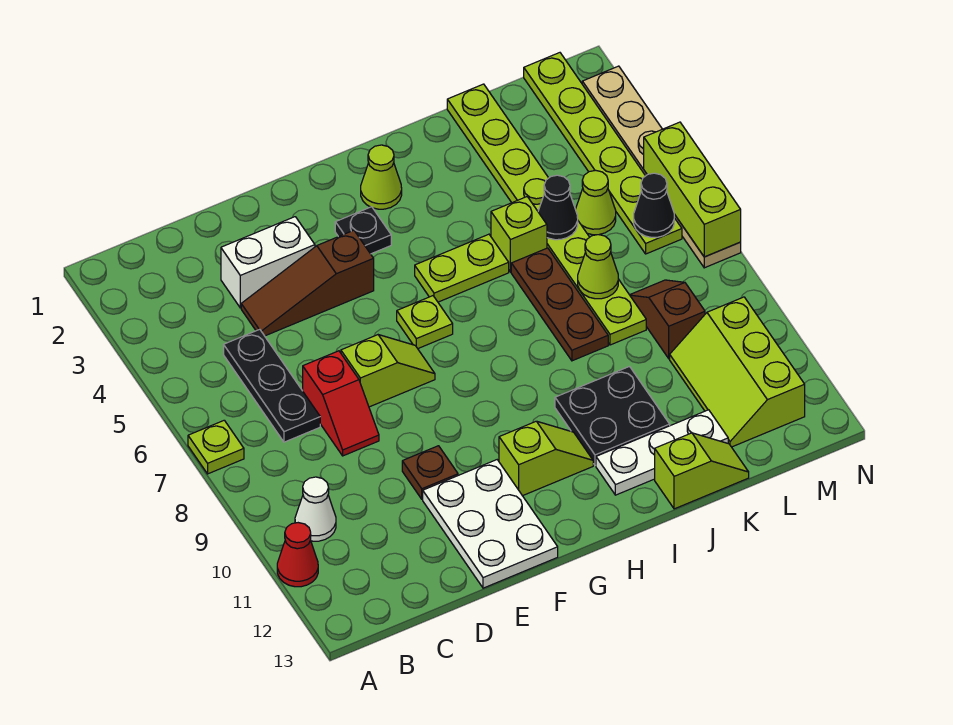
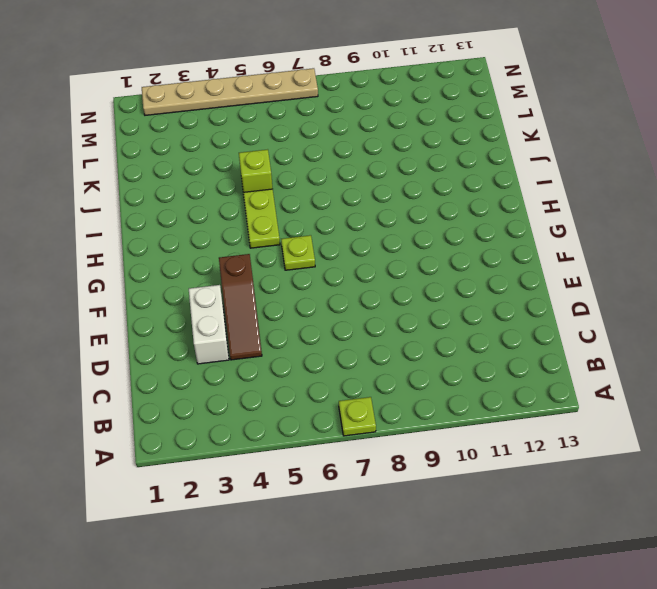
none -> red cone A11 level 1
none -> white cone B10 level 1
none -> black plate C5:C7 level 1
none -> red slope D7:D8 level 1 top 7

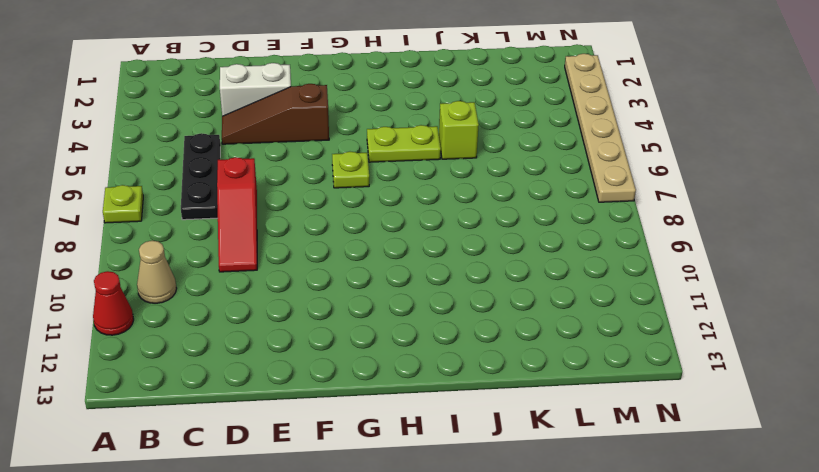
tan cone B10 level 1 -> white cone B10 level 1
red slope D7:D9 level 1 top 7 -> red slope D7:D8 level 1 top 7
none -> lime slope E7:F7 level 1 top E
none -> brown plate E10 level 1
none -> white plate E11:F13 level 1
none -> black plate G3 level 1

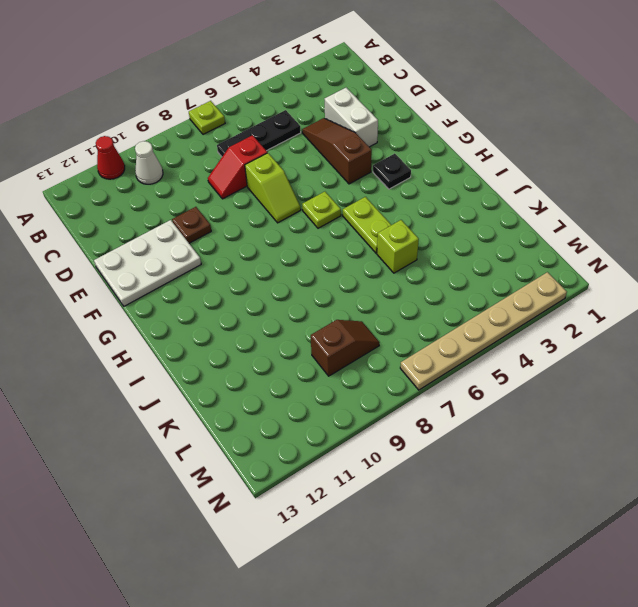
none -> lime slope G11:H11 level 1 top G
none -> lime cone H2 level 1
none -> black plate I10:J11 level 1
none -> white plate I12:K12 level 1

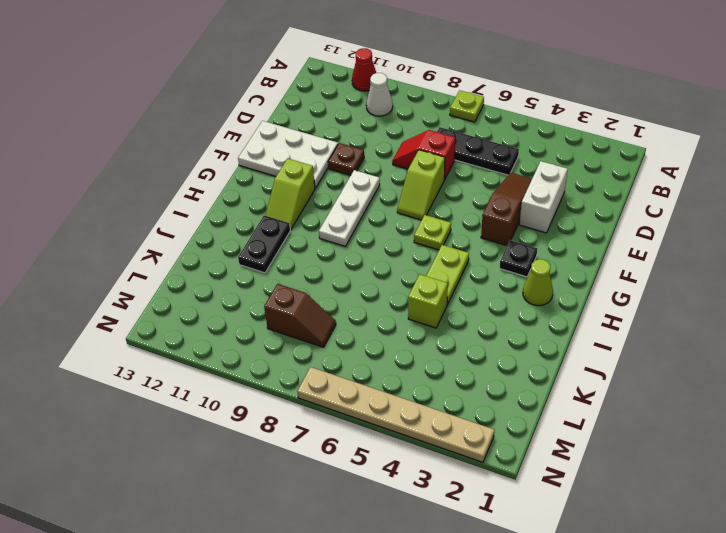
white plate F9:H9 level 1 -> white plate I12:K12 level 1
black plate I11:J11 level 1 -> black plate I10:J11 level 1
none -> brown plate J6:J8 level 1
none -> lime slope J13:K13 level 1 top J
none -> lime plate K1:K8 level 1
none -> lime cone L5 level 1

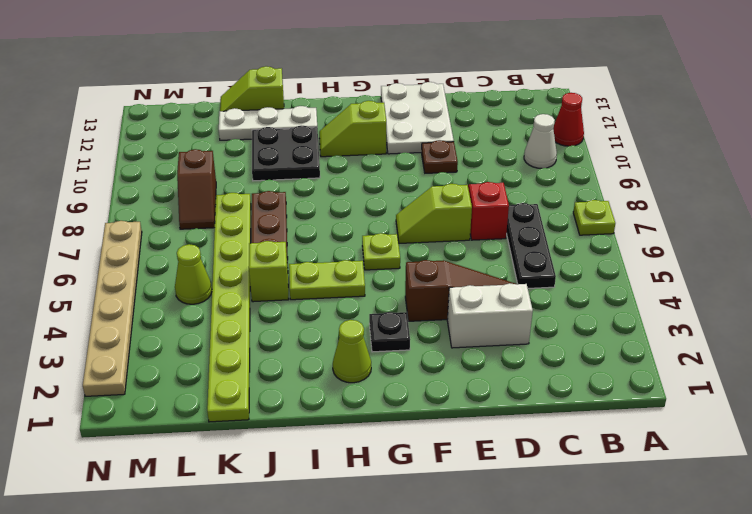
none -> lime slope L10:M12 level 1 top M
none -> lime plate M1:M6 level 1
none -> black cone K5 level 2
none -> lime cone K7 level 2

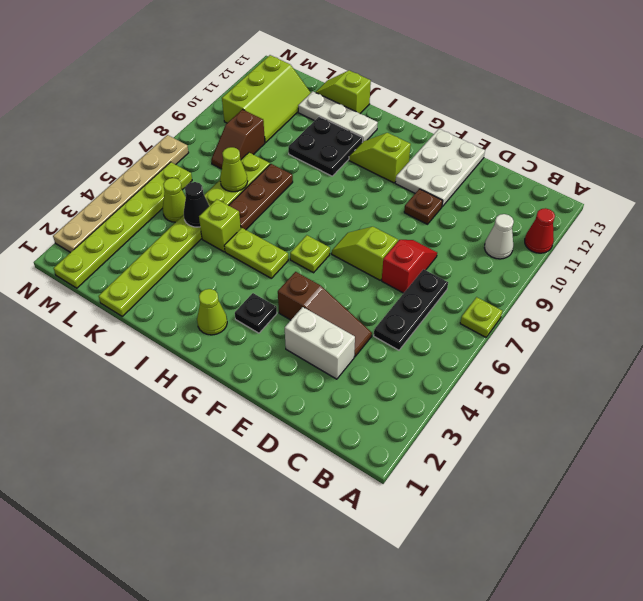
none -> black cone M6 level 2
none -> lime brick N5:N7 level 2

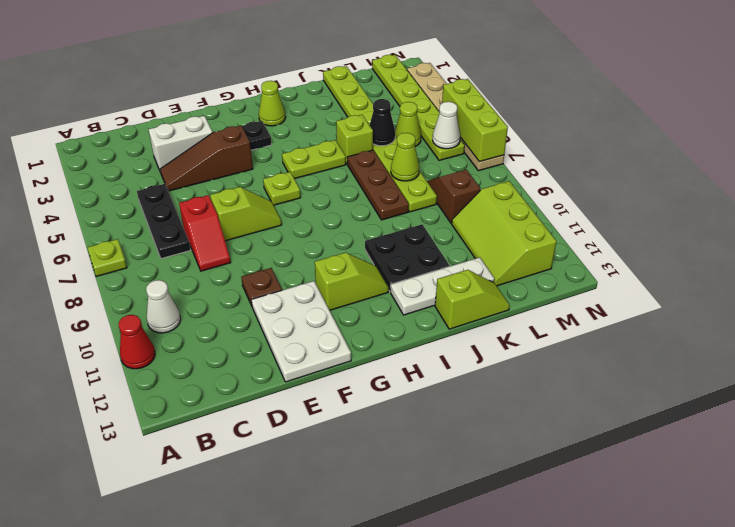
white cone M6 level 2 -> black cone M6 level 2

